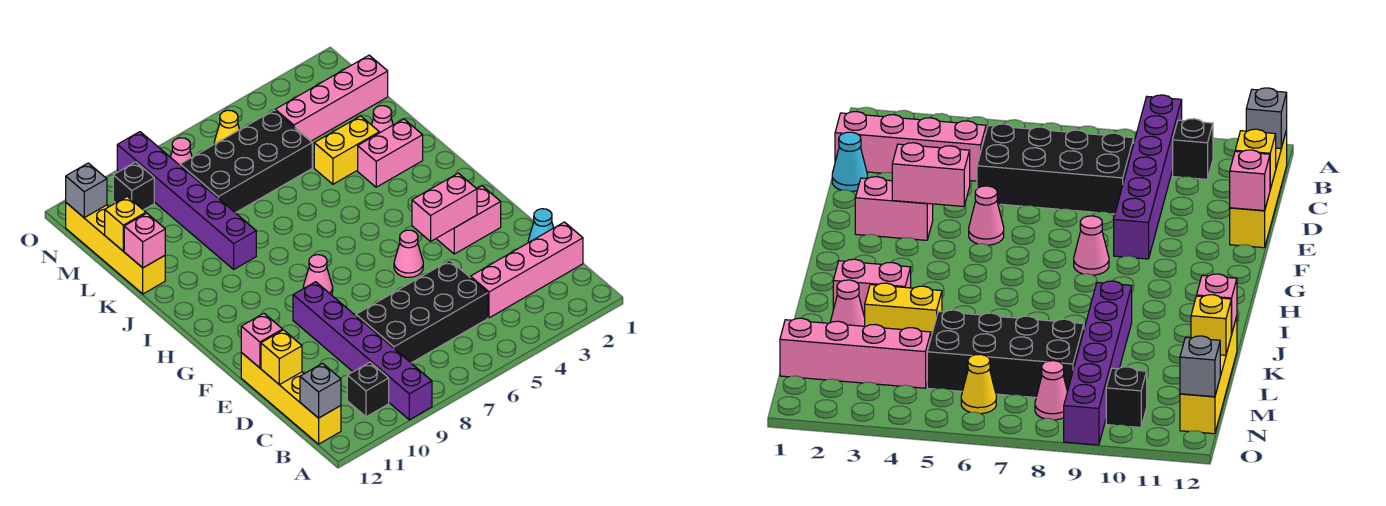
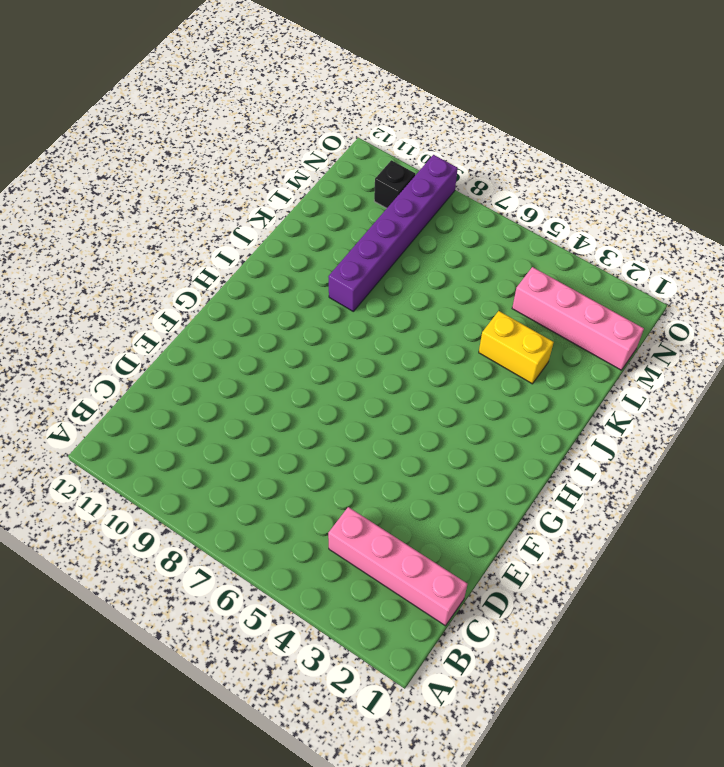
none -> purple brick A9:F9 level 1
none -> black brick B10 level 1
none -> yellow brick B12:E12 level 1

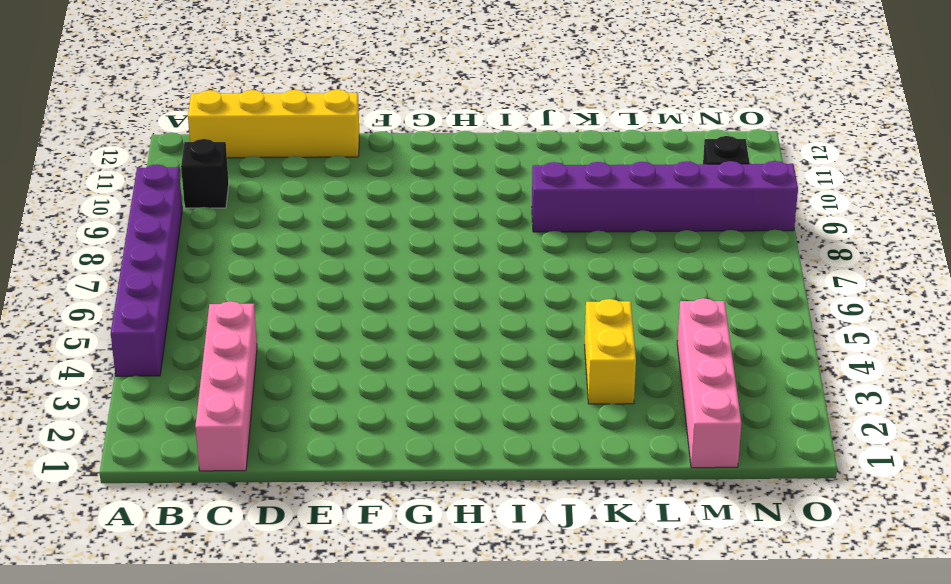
purple brick A4:A9 level 1 -> purple brick A9:F9 level 1
none -> black brick C5:D8 level 1
none -> cyan cone D1 level 1
none -> pink brick F2:F3 level 1

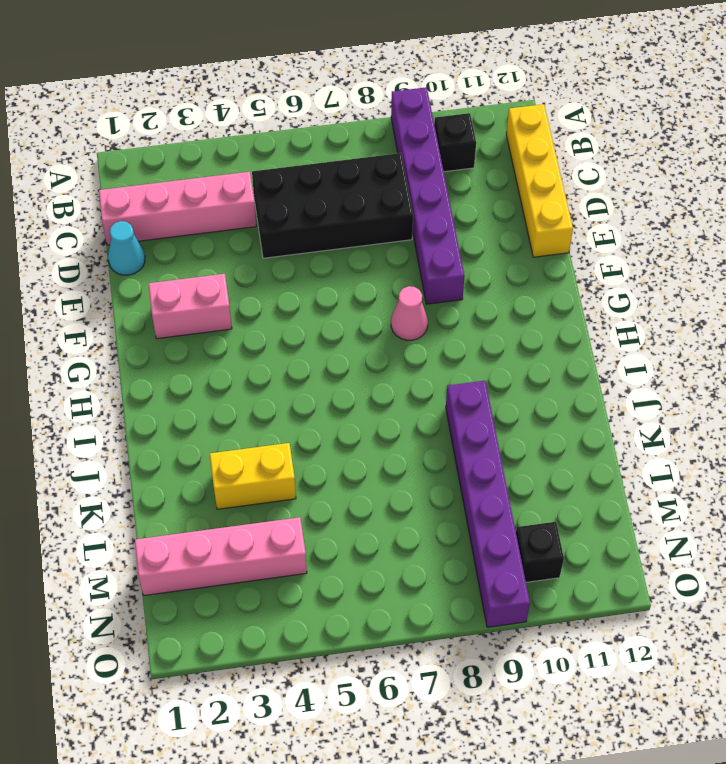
none -> pink cone F5 level 1
none -> pink brick J2:J3 level 1
none -> pink cone K2 level 1

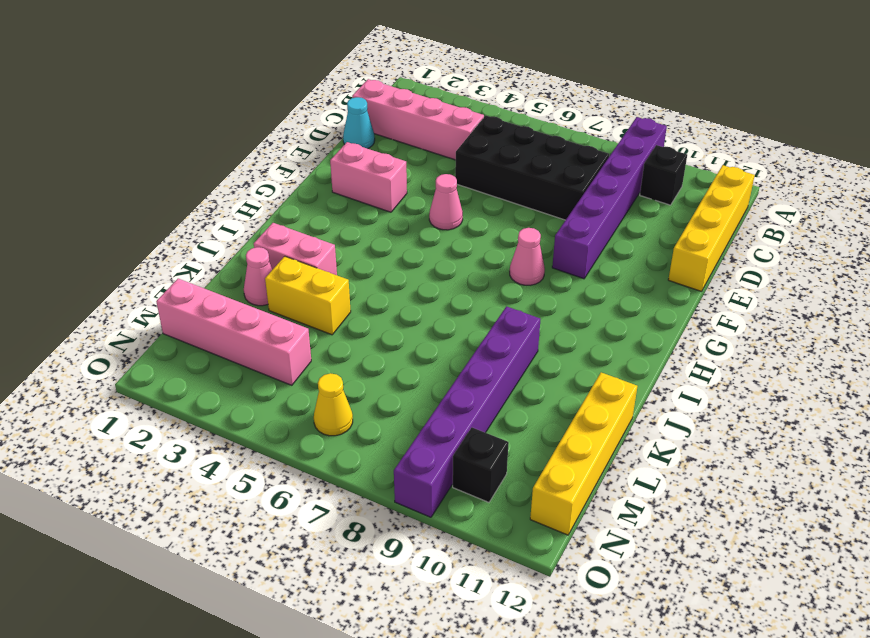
none -> black brick L5:M8 level 1
none -> pink cone N8 level 1
none -> grey brick B12 level 2

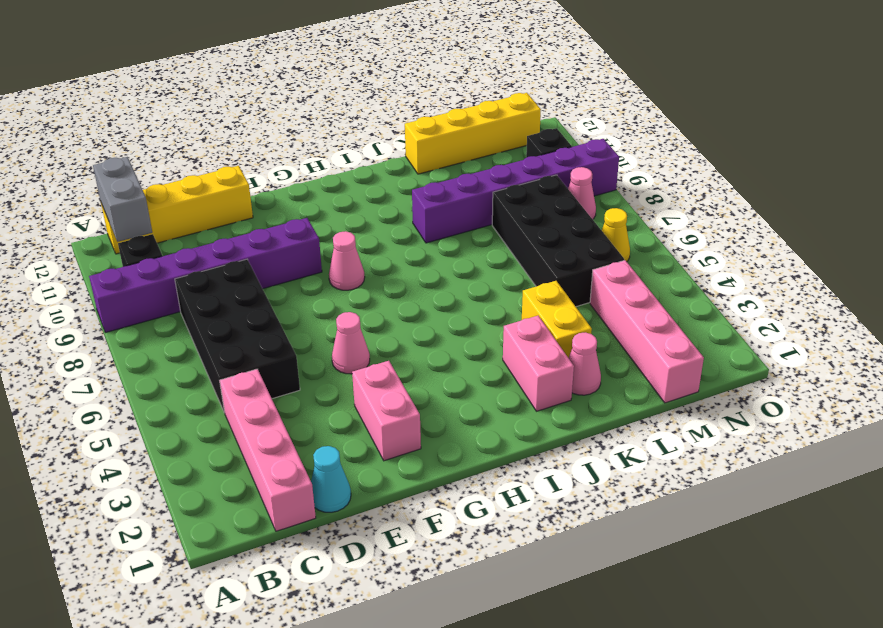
grey brick B11:B12 level 2 -> grey brick B12 level 2
none -> yellow brick D12 level 2
none -> pink brick E12 level 2
none -> pink brick F3:F4 level 2

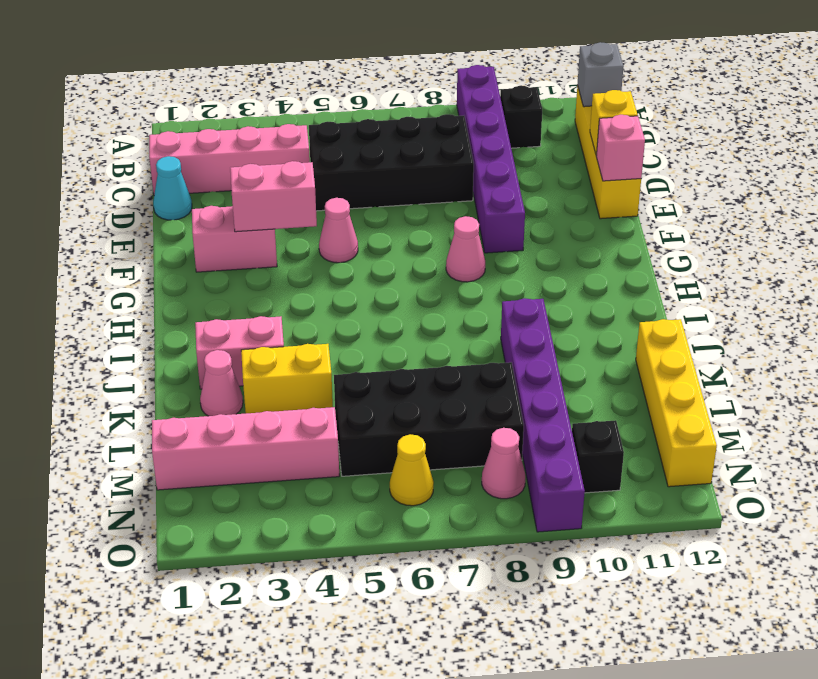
none -> pink brick K12 level 2
none -> yellow brick L12 level 2
none -> grey brick N12 level 2

